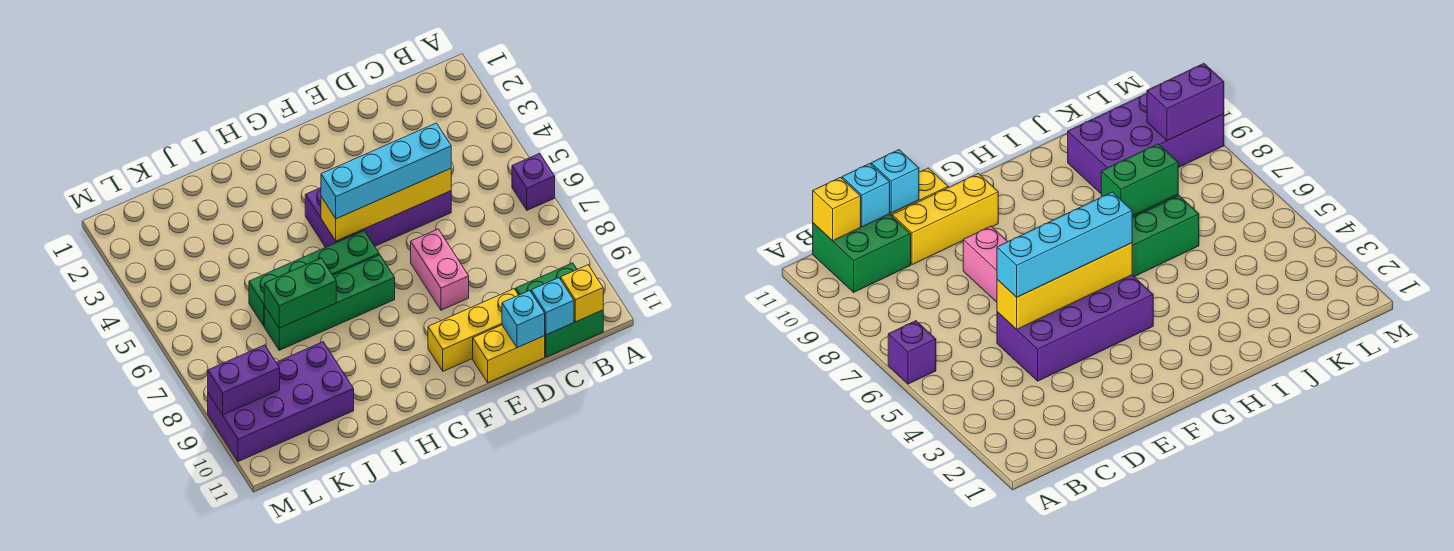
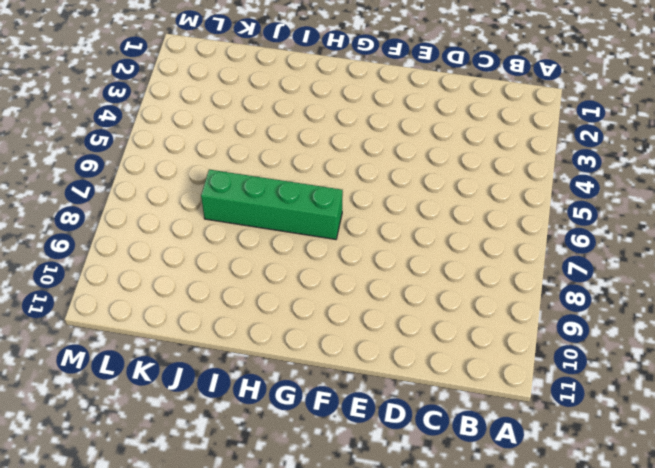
none -> purple brick A6 level 1
none -> green brick B10:C11 level 1
none -> purple brick D4:G5 level 1

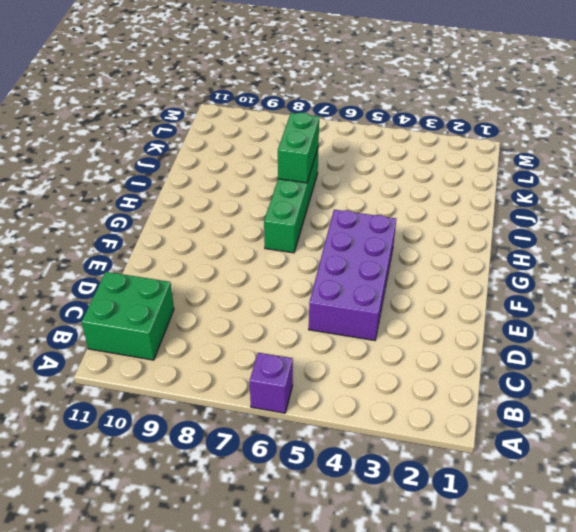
none -> yellow brick D10:F10 level 1
none -> yellow brick D11:E11 level 1
none -> pink brick E7:E8 level 1

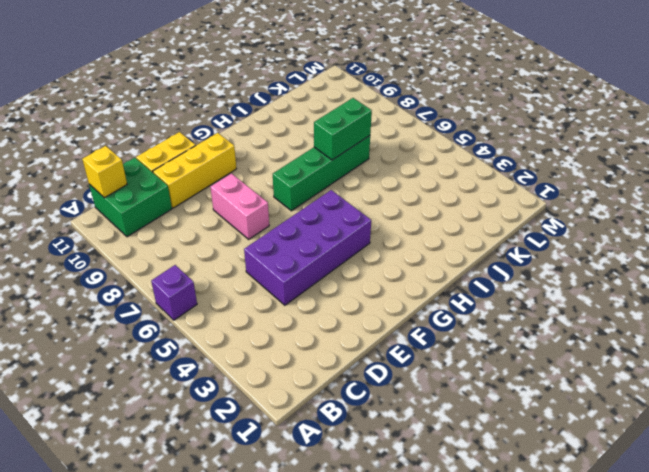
none -> green brick G6:J6 level 1
none -> purple brick J9:M10 level 1
none -> cyan brick C11 level 2

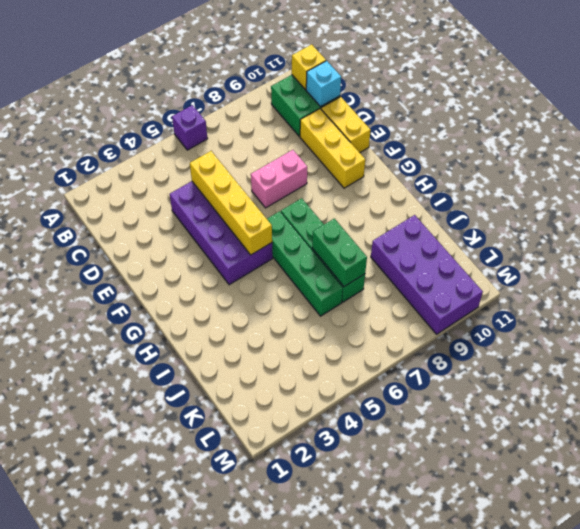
none -> cyan brick D11 level 2
none -> purple brick L9:M9 level 2
none -> cyan brick D5:G5 level 3

